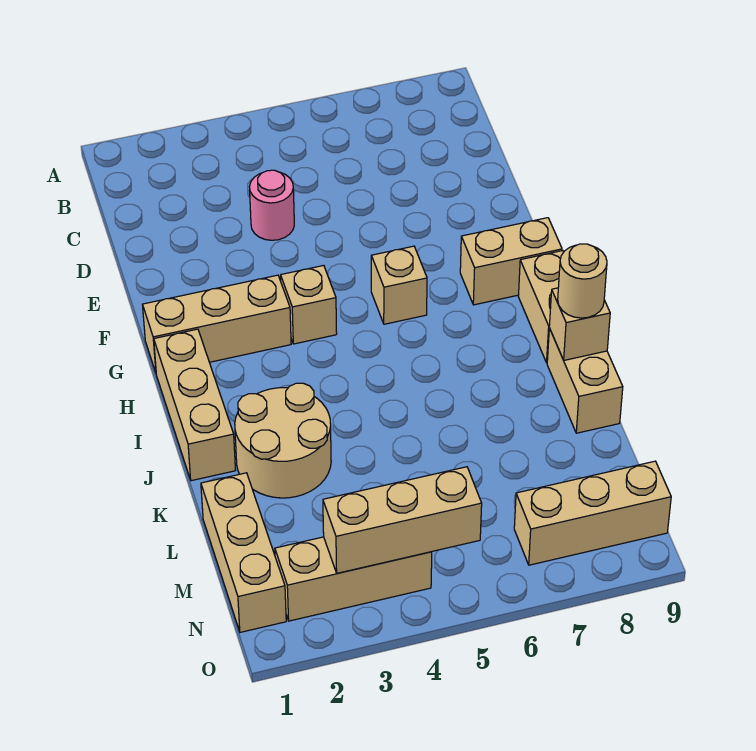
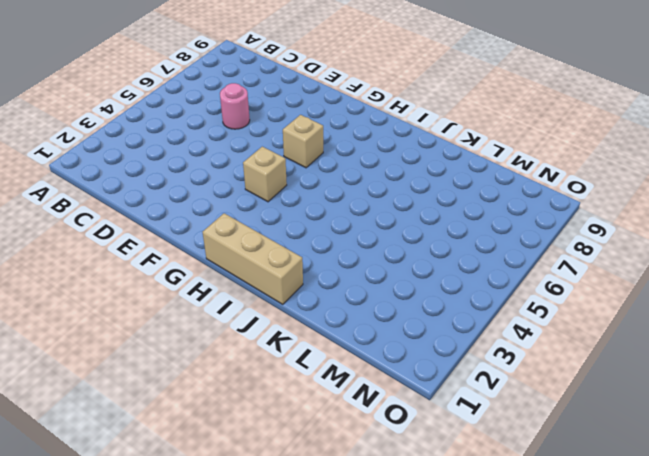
pink round brick D6 level 1 -> pink round brick D4 level 1
none -> tan brick G1:G3 level 1
none -> tan brick G8:G9 level 1
none -> tan brick H9:I9 level 1

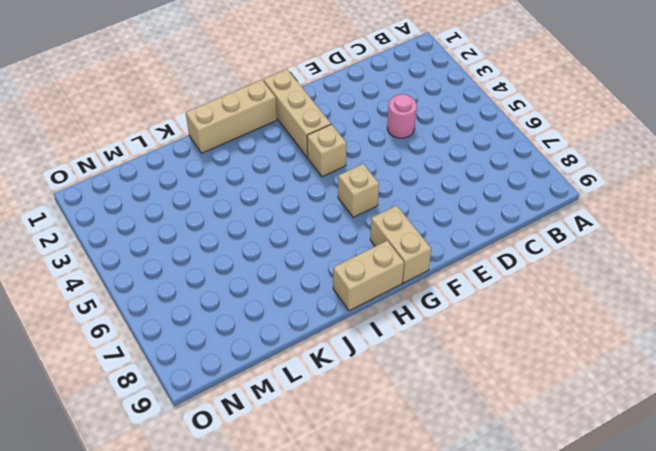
none -> tan round brick J2:K3 level 1
none -> tan brick J9:K9 level 1
none -> tan brick L1:N1 level 1

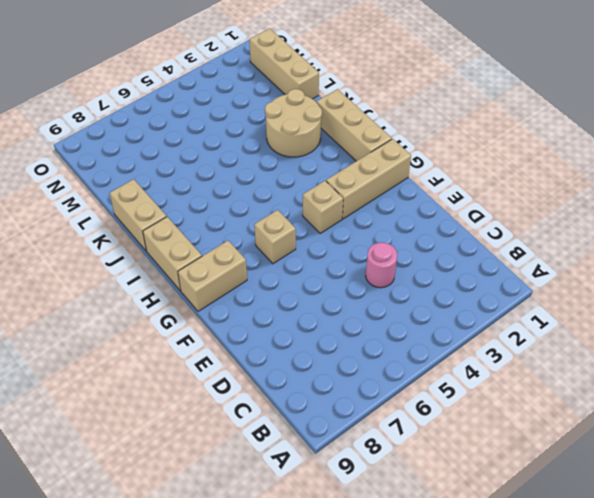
none -> tan brick N2:N4 level 1
none -> tan brick N7:N9 level 1
none -> tan brick J9 level 2

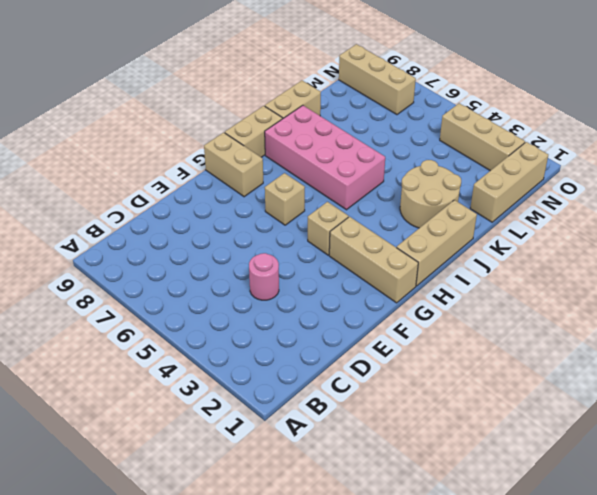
pink brick I5:J8 level 1 -> none
none -> tan brick J9 level 2
none -> tan brick N3:N5 level 2
none -> tan round brick J9 level 3

